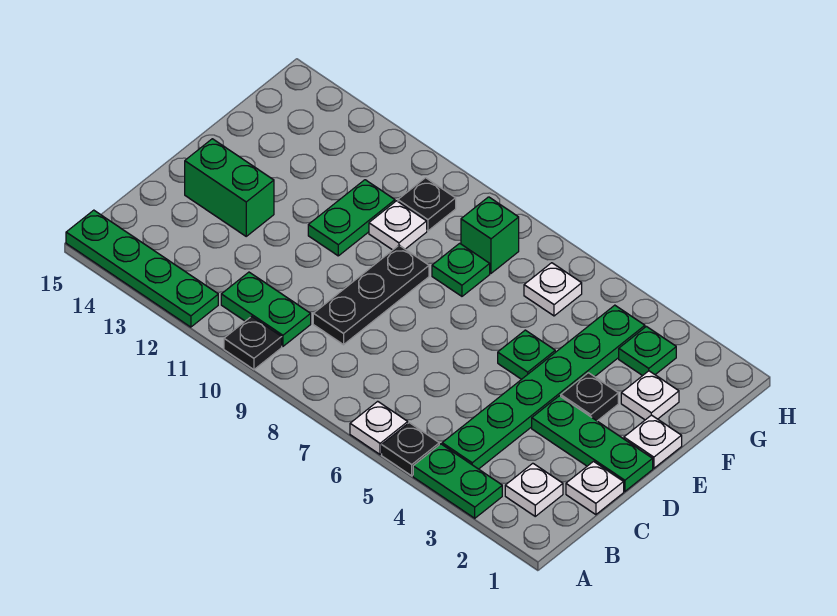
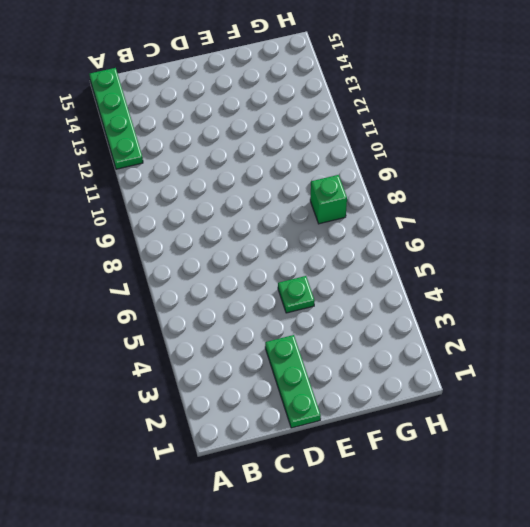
none -> green plate A3:A4 level 1
none -> black plate A5 level 1
none -> white plate A6 level 1

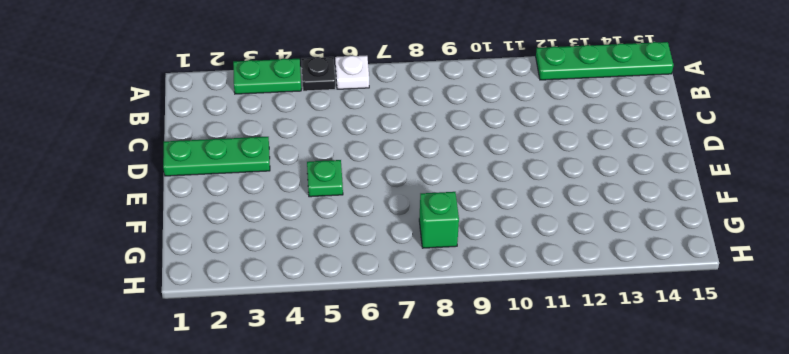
none -> black plate A10 level 1
none -> white plate B2 level 1
none -> green plate B4:G4 level 1

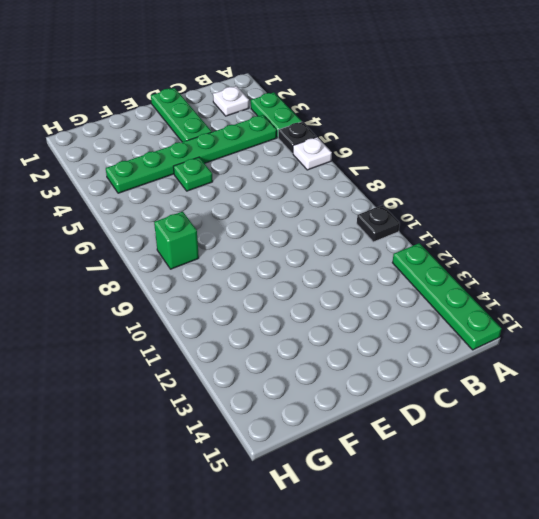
none -> green plate B10:B11 level 1
none -> white plate C1 level 1
none -> black plate C9:E9 level 1

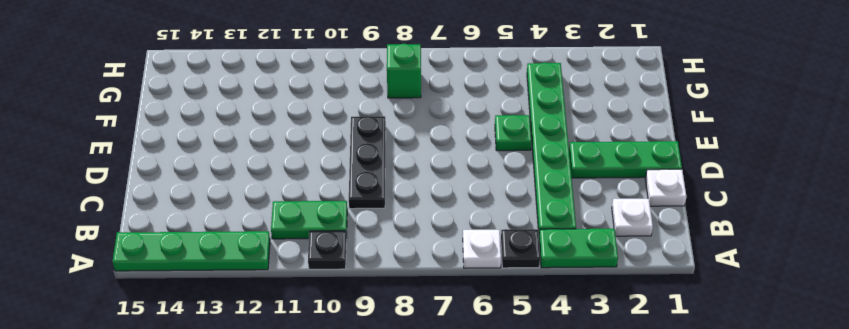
none -> green brick D13:D14 level 1
none -> white plate E1 level 1
none -> black plate E3 level 1

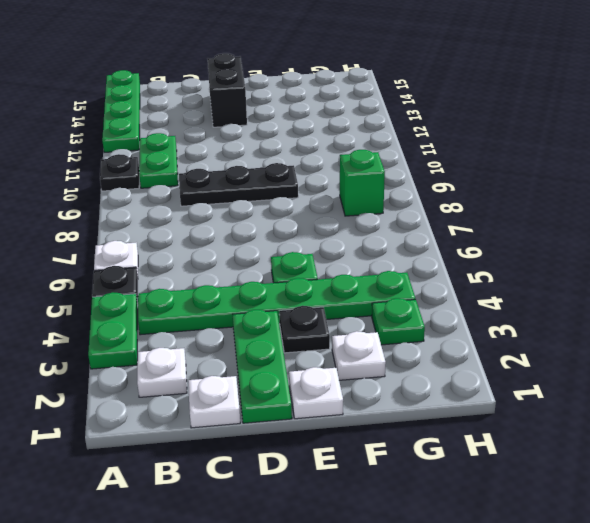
black brick D13:D14 level 1 -> green brick D13:D14 level 1
none -> green plate E11:F11 level 1
none -> green plate F8 level 1
none -> white plate F10 level 1

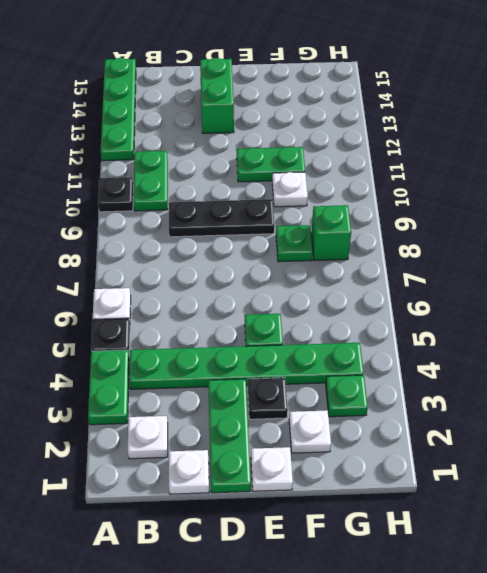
none -> white plate G6 level 1
none -> black plate G10 level 1

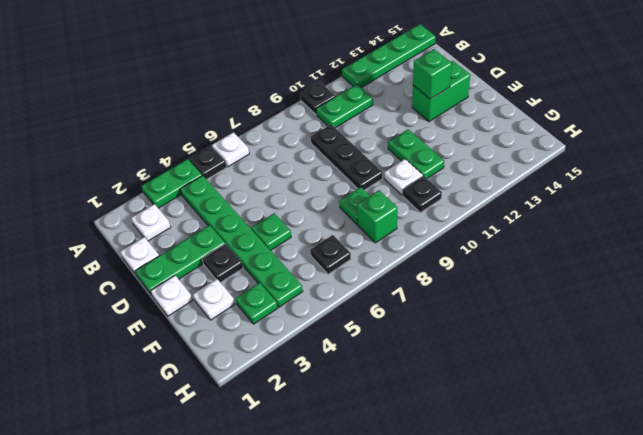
green brick D13 level 2 -> none
black plate G6 level 1 -> white plate G6 level 1

